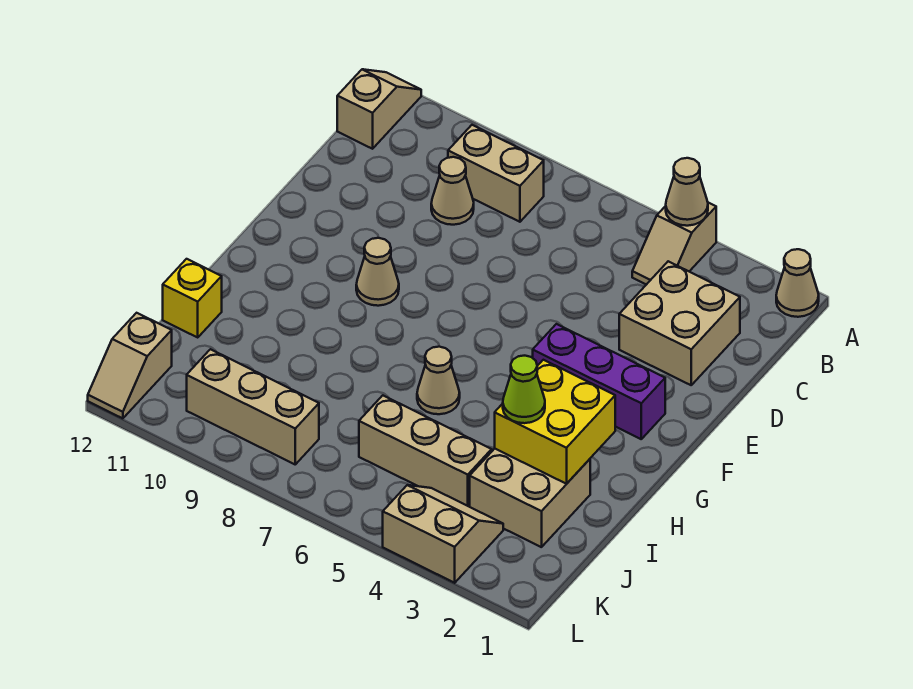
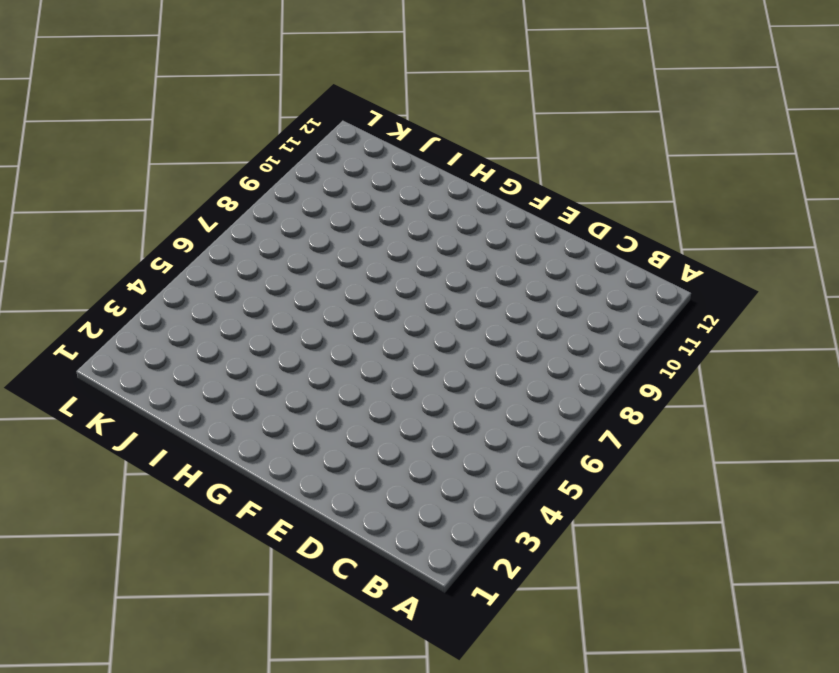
none -> tan cone A1 level 1
none -> tan slope A4:B4 level 1 top A
none -> tan slope A12:B12 level 1 top B

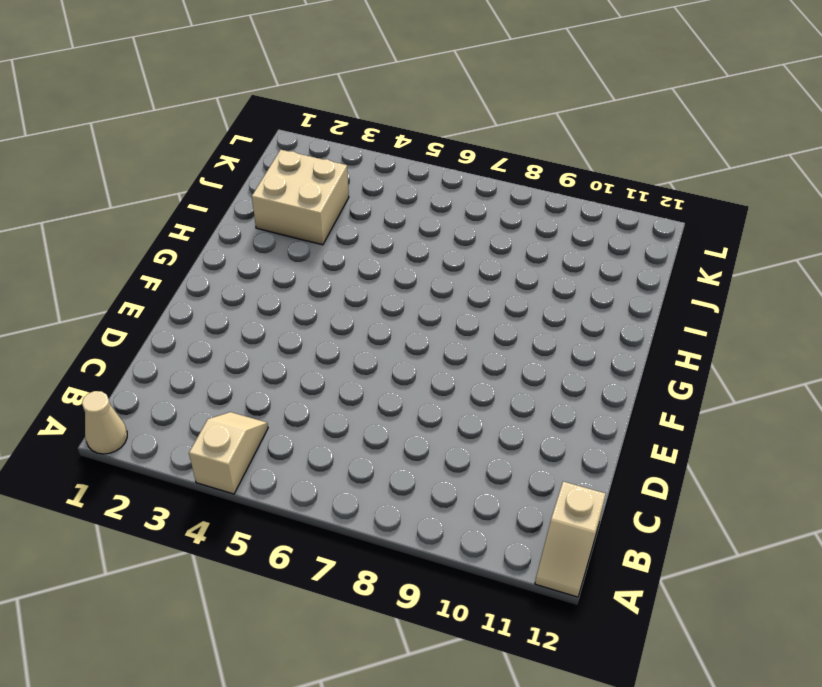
none -> tan brick B8:B9 level 1
none -> tan brick C2:D3 level 1
none -> tan cone C9 level 1

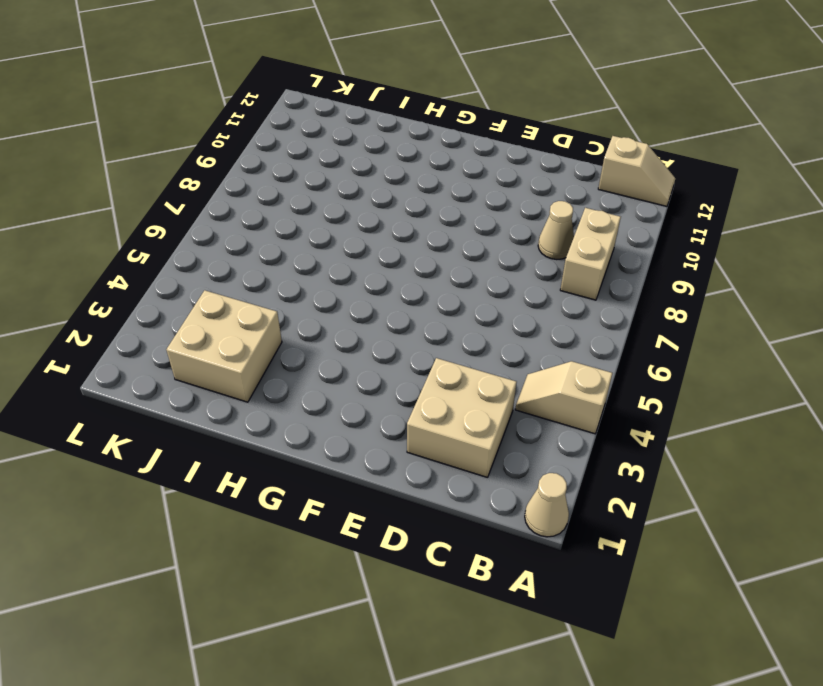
none -> purple brick F2:F4 level 1
none -> tan cone F9 level 1
none -> tan cone H6 level 1

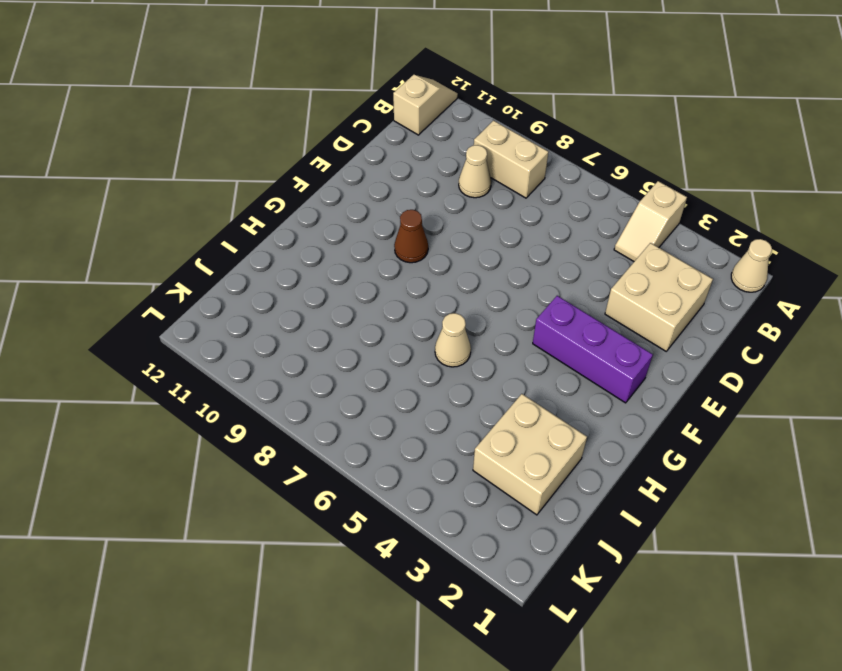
brown cone F9 level 1 -> tan cone F9 level 1
none -> yellow brick I12 level 1
none -> tan brick J4:J6 level 1
none -> tan slope K3:L4 level 1 top L

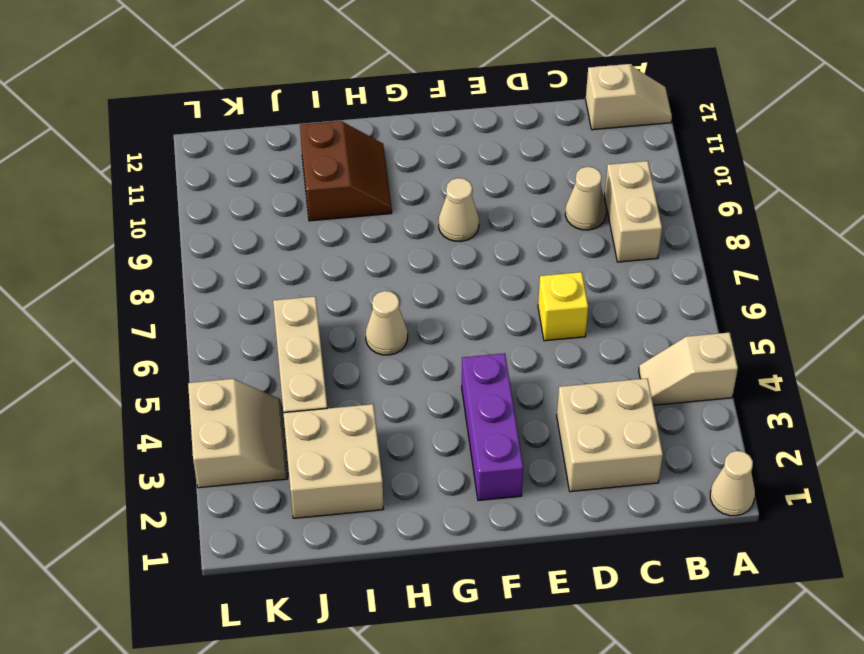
yellow brick D6 level 1 -> yellow brick I12 level 1
brown slope H10:I11 level 1 top I -> none
none -> tan brick K8:K10 level 1
none -> tan slope K12:L12 level 1 top K
none -> tan cone A4 level 2

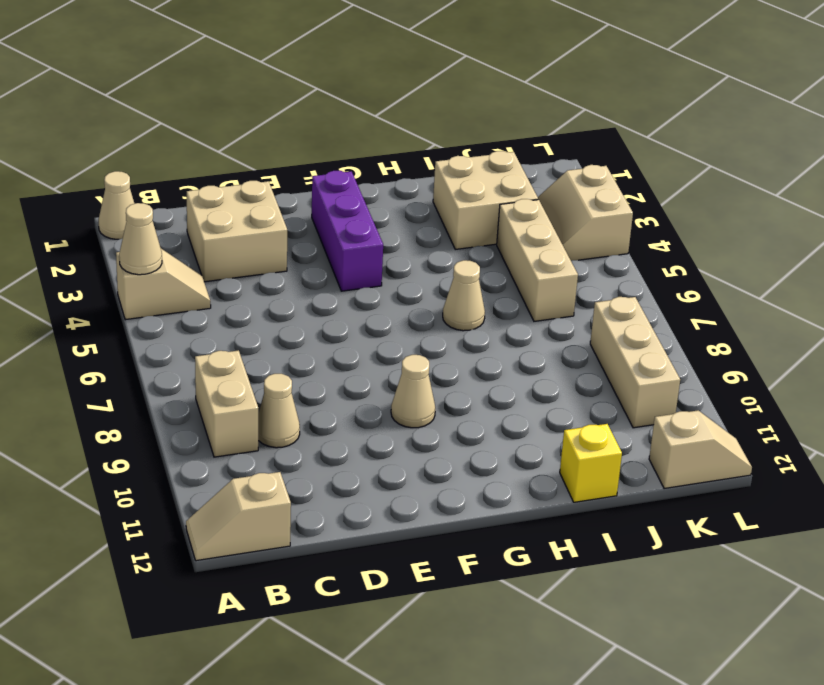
none -> yellow brick H2:I3 level 2
none -> lime cone I3 level 3

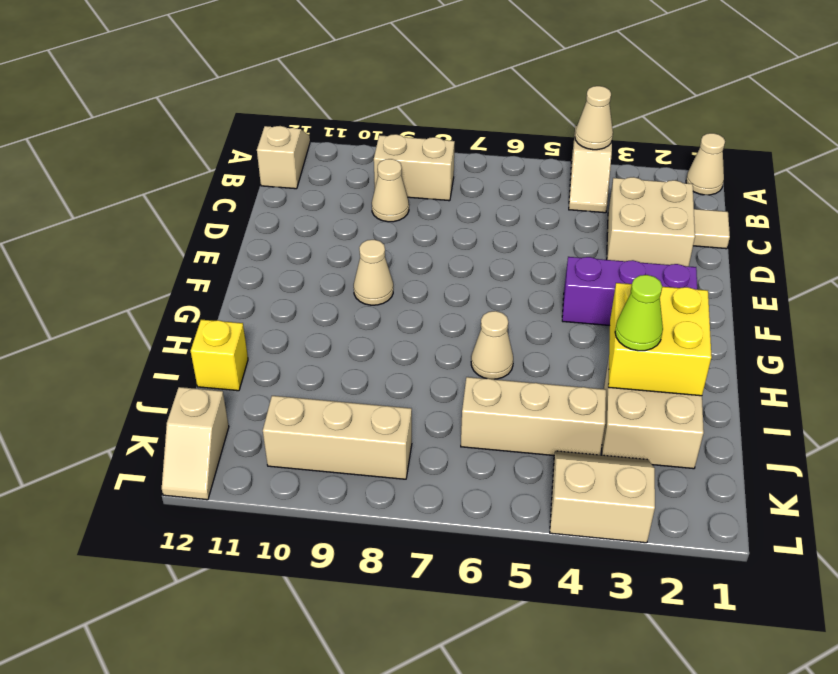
tan tile C1 level 1 -> none

